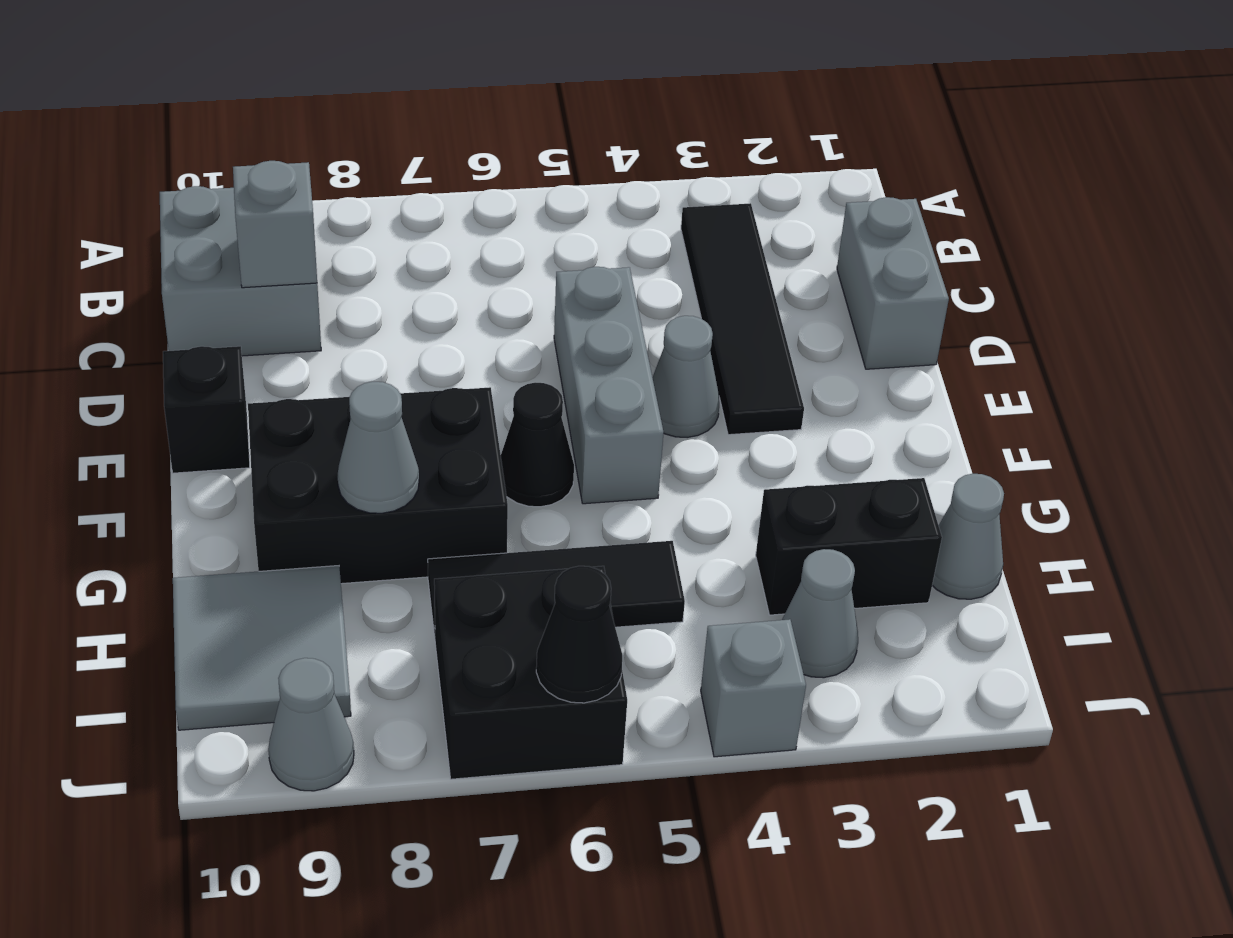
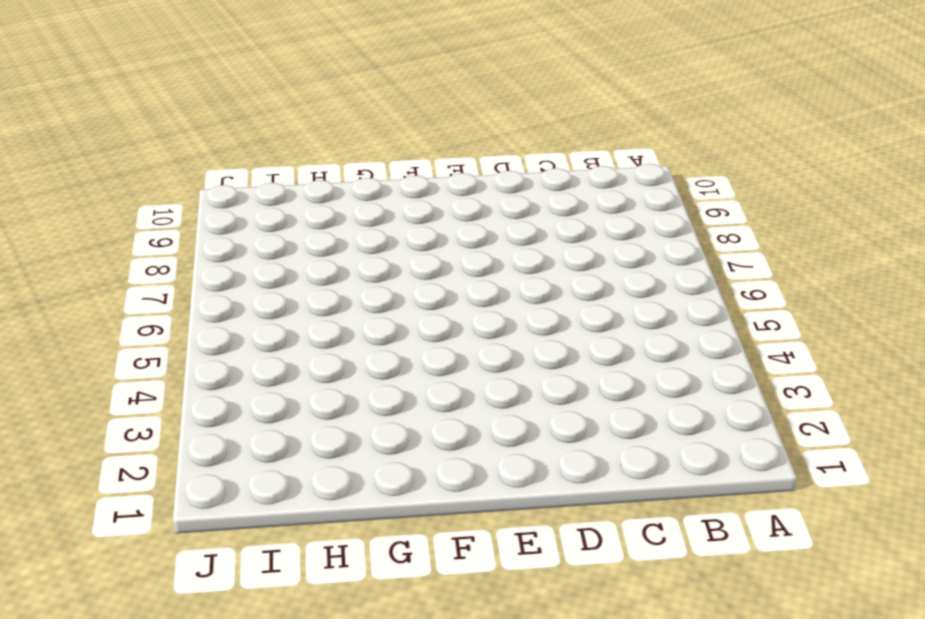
none -> black tile B3:E3 level 1
none -> grey brick B9:C10 level 1
none -> grey brick C1:D1 level 1

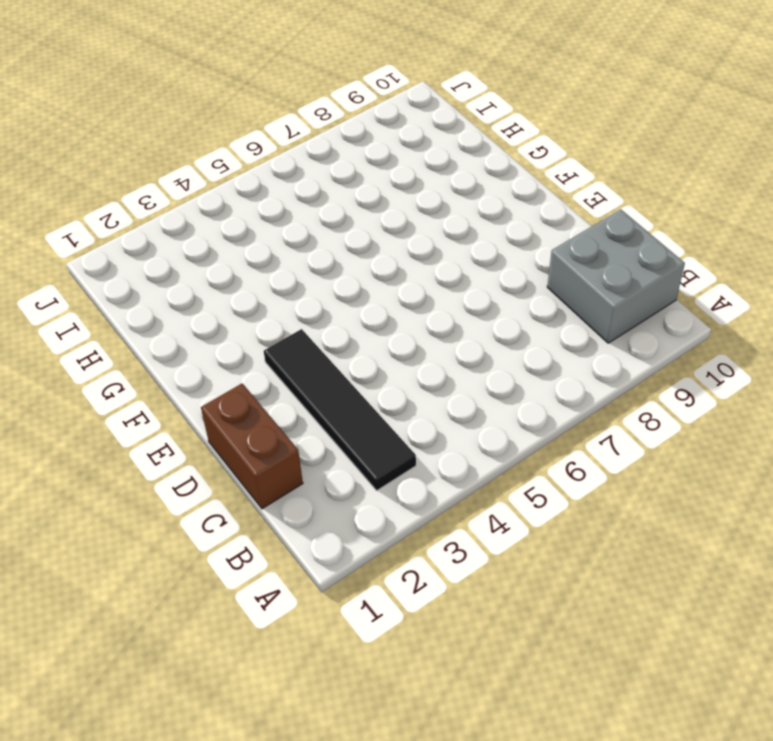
brown brick C1:D1 level 1 -> grey brick C1:D1 level 1
none -> grey brick D5:F5 level 1
none -> grey cone E4 level 1
none -> black brick E10 level 1

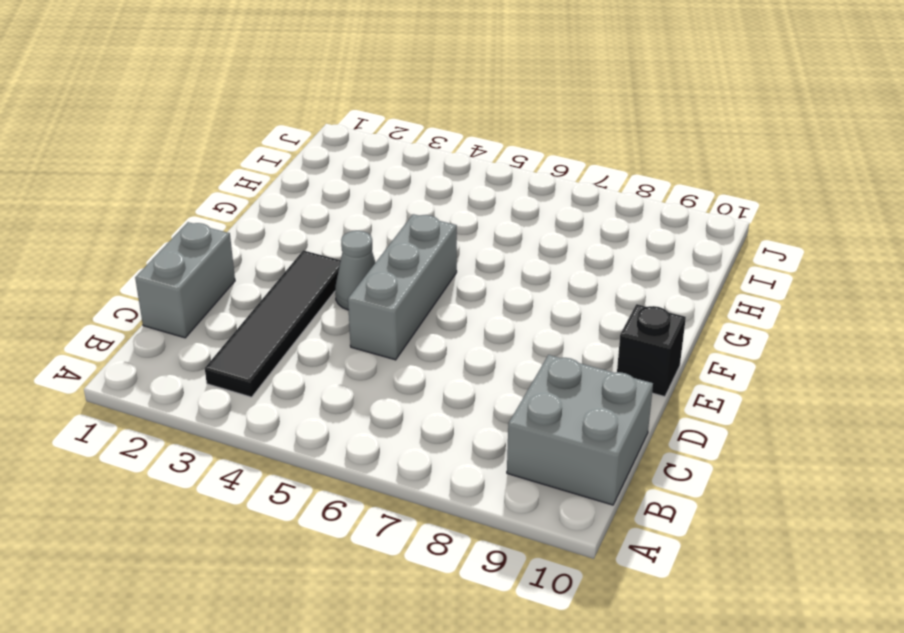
none -> black cone F6 level 1
none -> black brick F7:G9 level 1
none -> grey cone H1 level 1

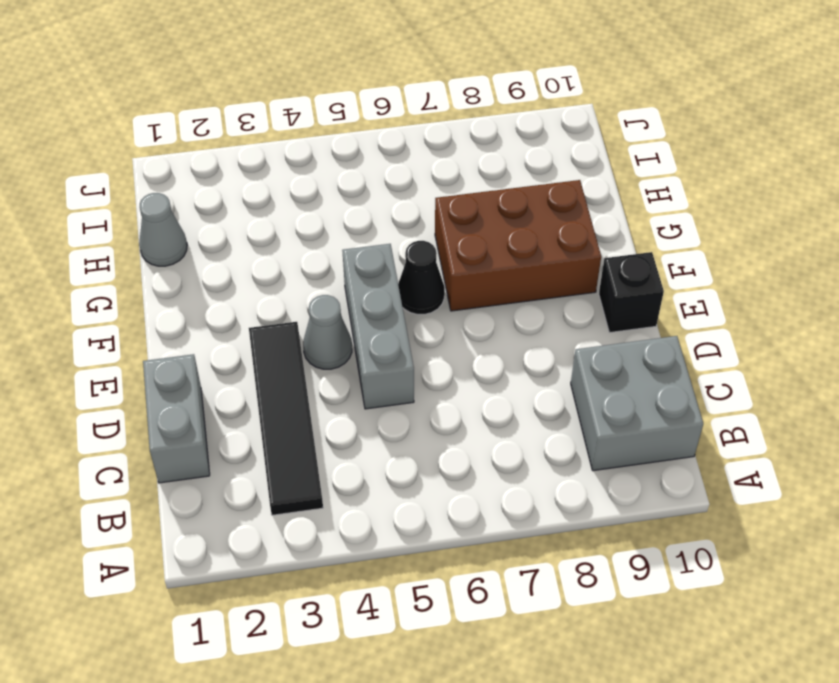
brown brick F7:G9 level 1 -> black brick F7:G9 level 1
none -> black brick H2:H3 level 1
none -> black tile H5:H7 level 1
none -> grey tile H9:I10 level 1

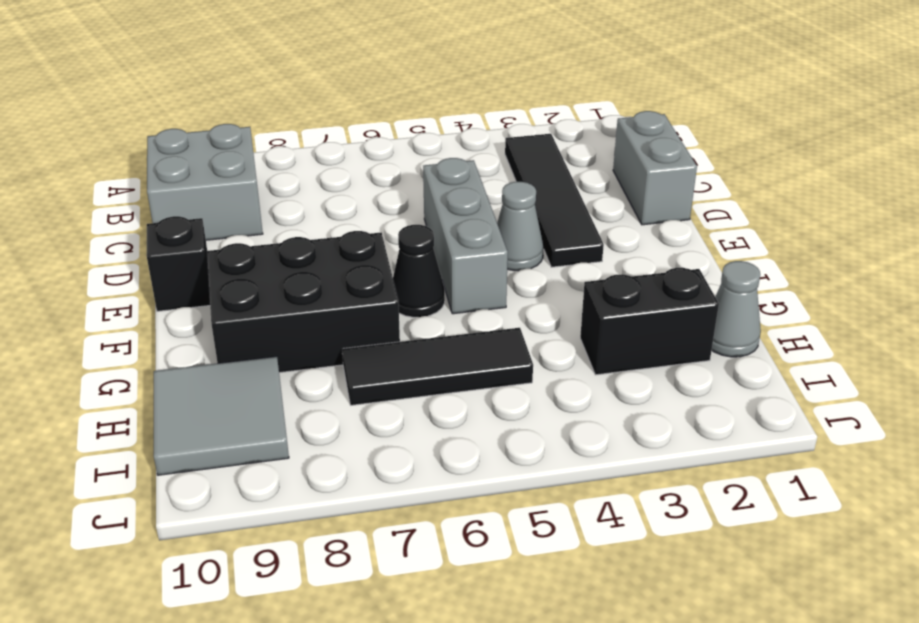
none -> grey cone I3 level 1
none -> black brick I6:J7 level 1
none -> grey brick J4 level 1

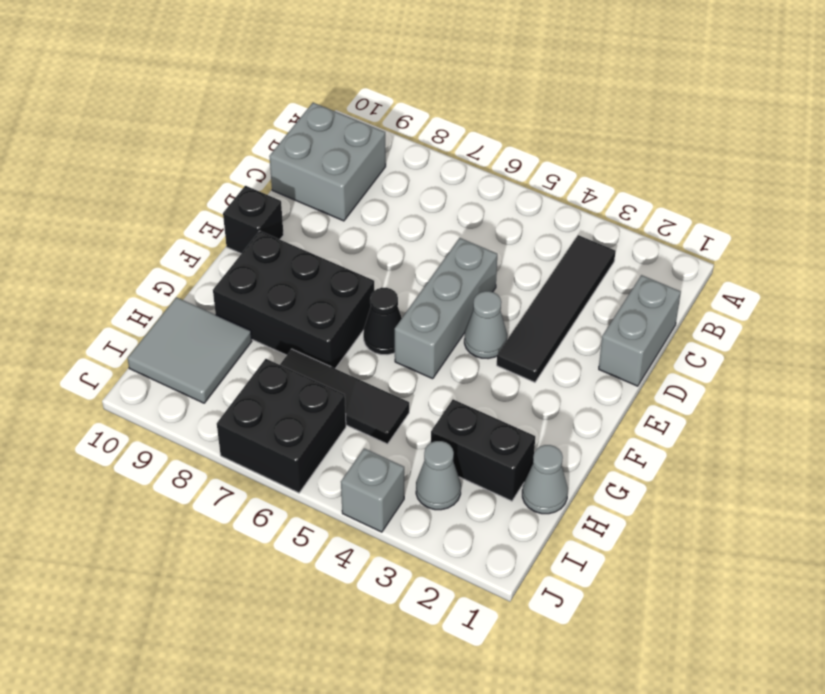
none -> grey cone J9 level 1
none -> grey brick C9 level 2
none -> grey cone G8 level 2

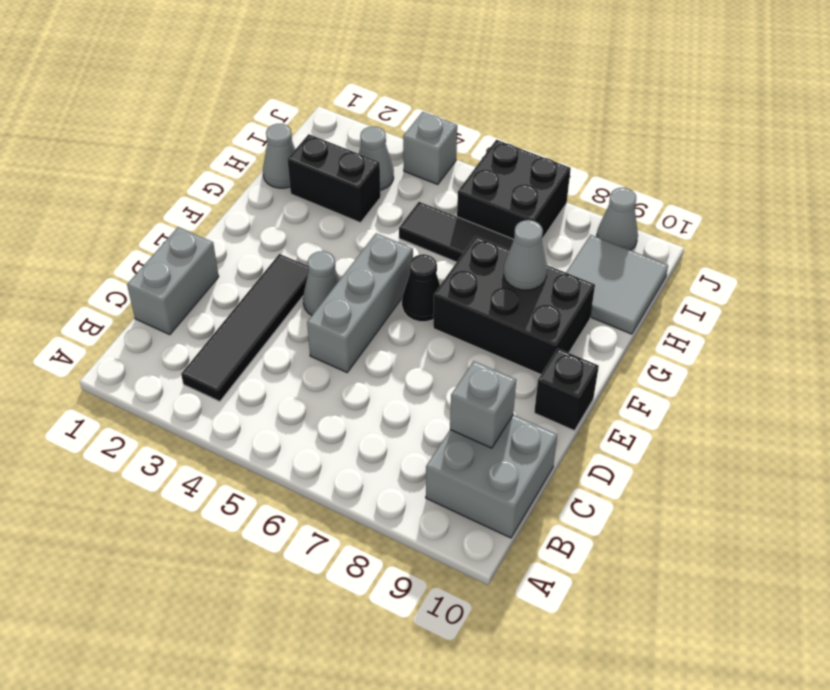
none -> black cone J6 level 2

